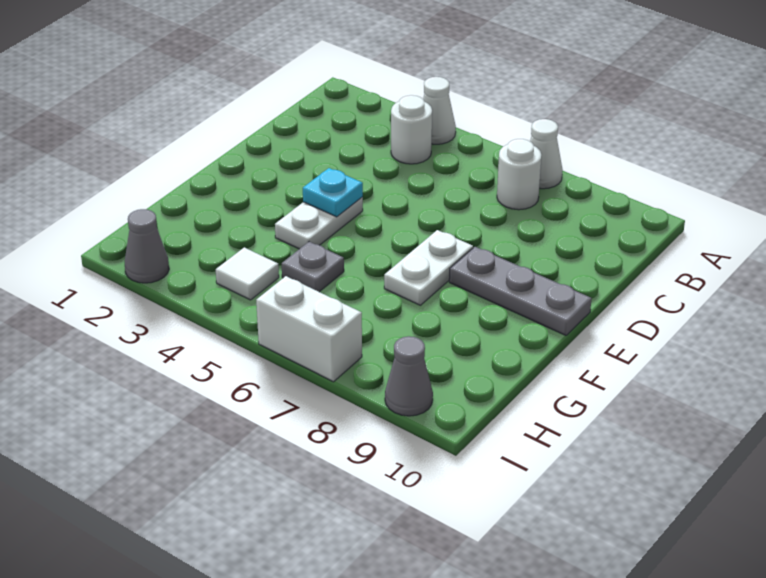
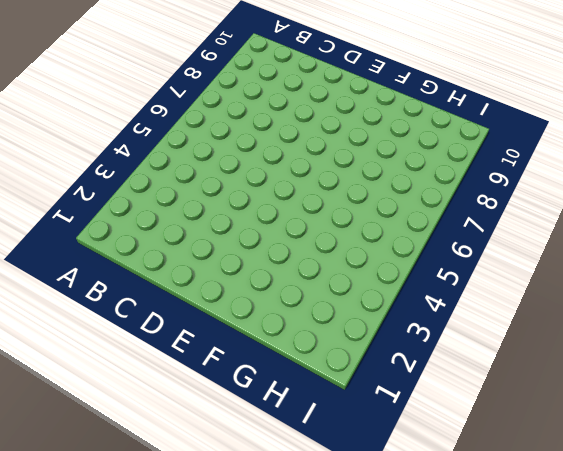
none -> white cone A4 level 1
none -> white cone A7 level 1
none -> white round brick B4 level 1

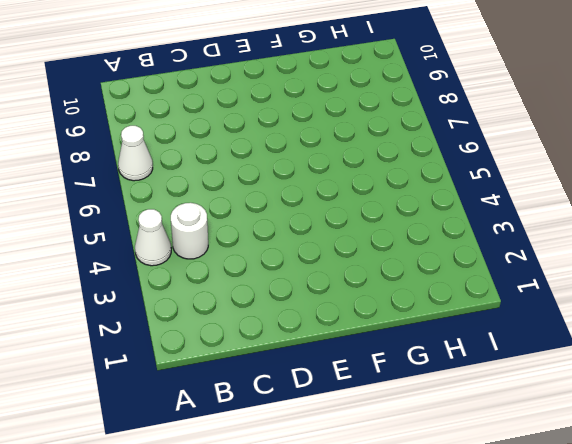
none -> white round brick B7 level 1
none -> white plate E4:F4 level 1
none -> white plate E7:F7 level 1

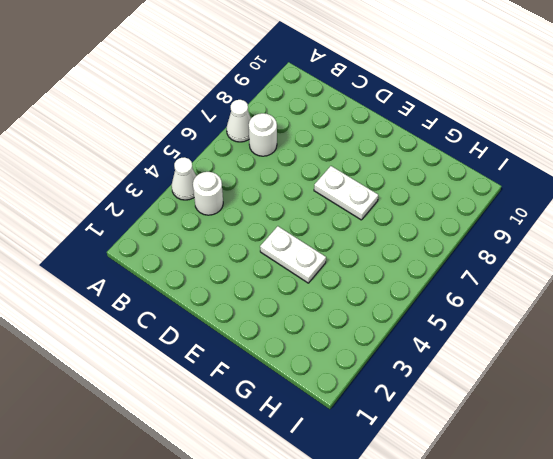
none -> grey plate E8:E10 level 1
none -> grey plate G5 level 1
none -> white tile H4 level 1

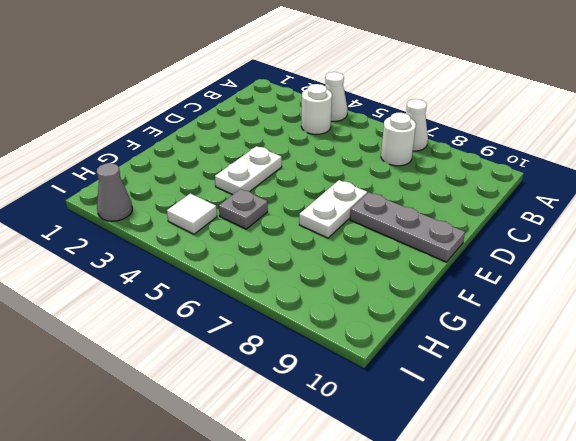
none -> white brick I6:I7 level 1
none -> grey cone I9 level 1
none -> cyan plate E4 level 2

